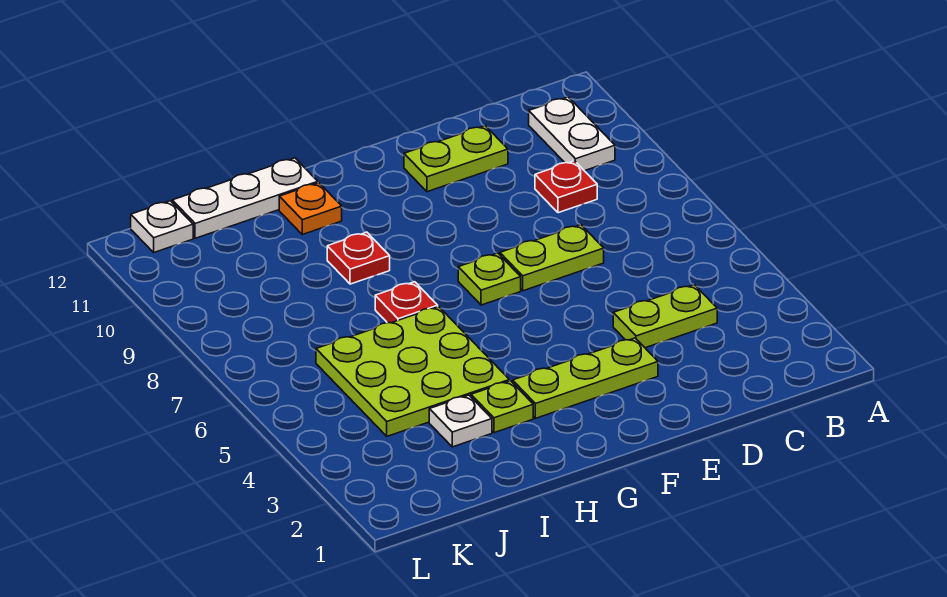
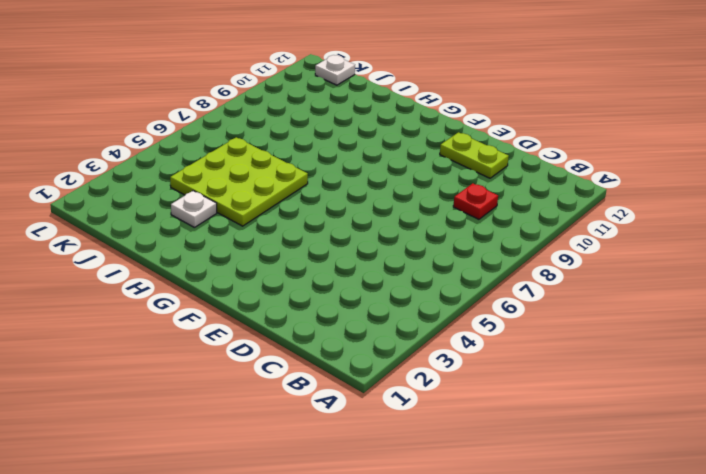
none -> white plate B10:B11 level 1
none -> lime plate C4:D4 level 1
none -> lime plate D7:E7 level 1

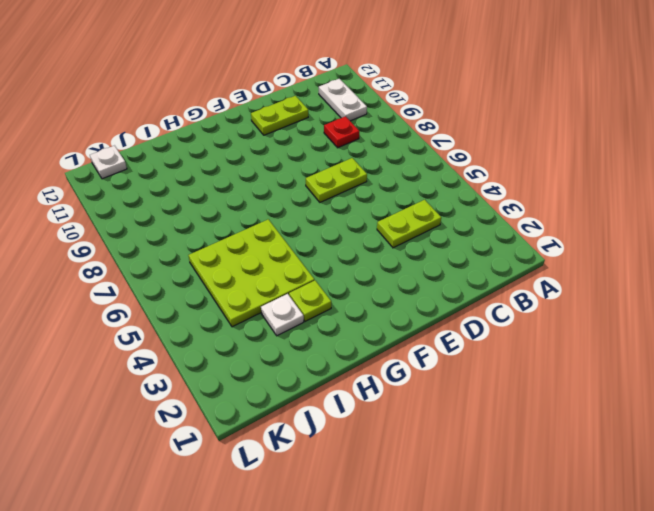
none -> lime plate E3:G3 level 1
none -> lime plate F7 level 1
none -> red plate H7 level 1

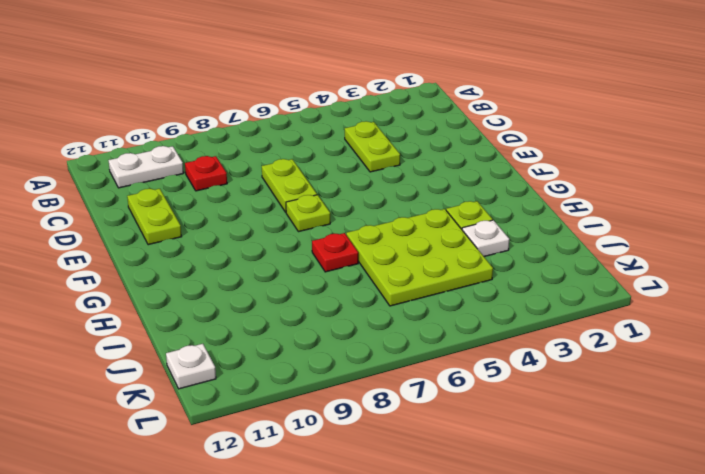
none -> lime plate E3:G3 level 1
none -> red plate H9 level 1
none -> orange plate H11 level 1

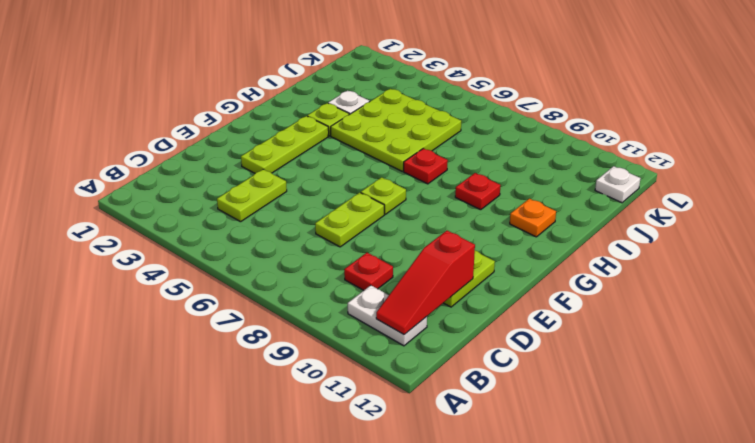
red slope B11:D11 level 2 top D -> none
none -> white plate H12:J12 level 1

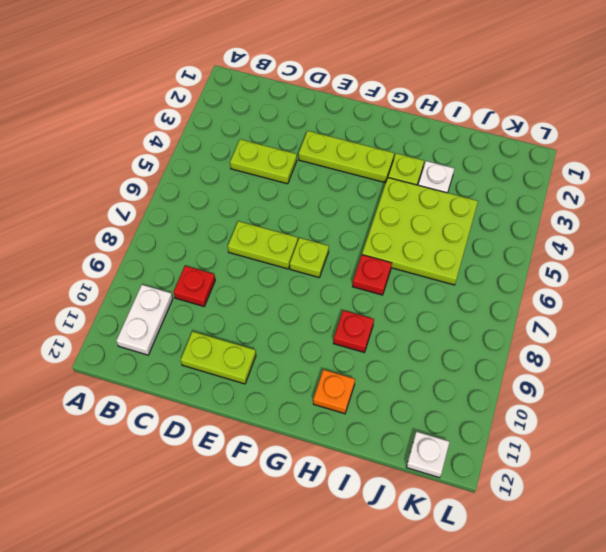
none -> white plate H12:J12 level 1

